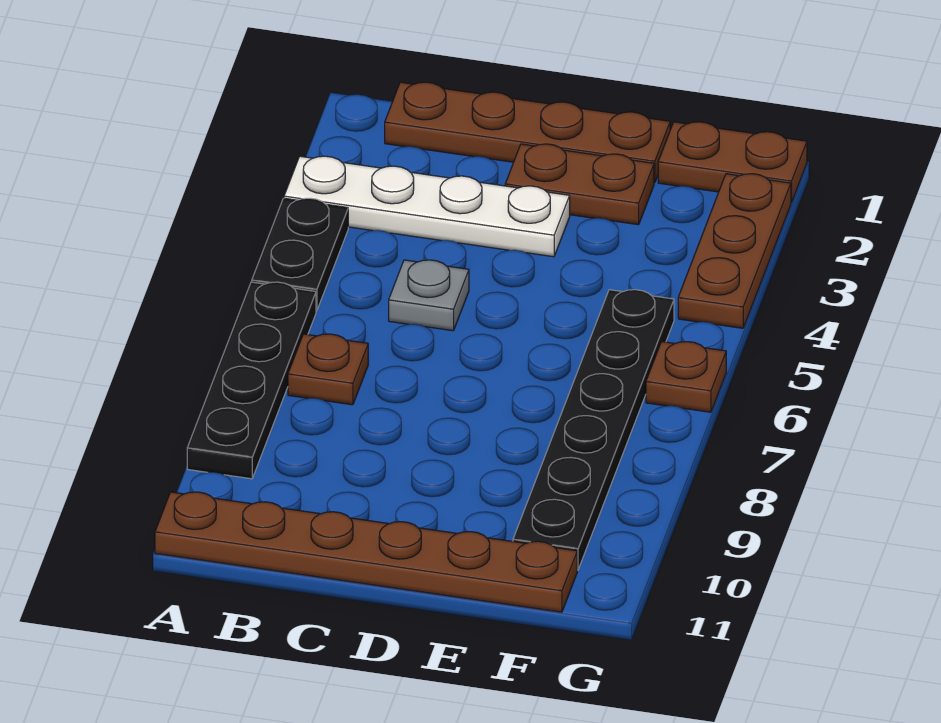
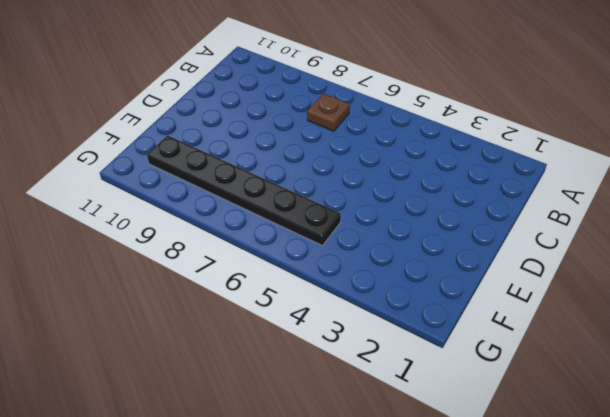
none -> white plate A3:D3 level 1
none -> black plate A4:A5 level 1
none -> black plate A6:A9 level 1

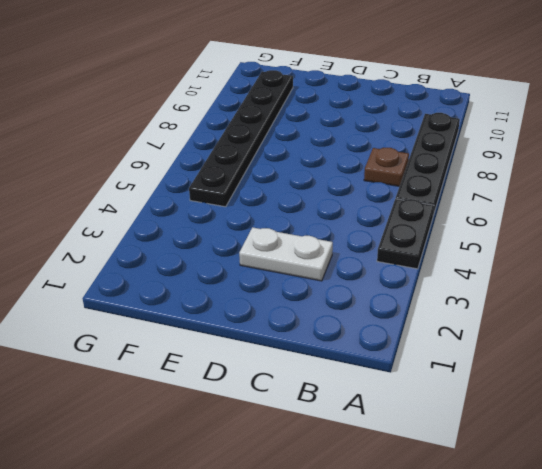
white plate C3:D3 level 1 -> white plate A3:D3 level 1
none -> brown plate A11:F11 level 1
none -> brown plate B1:E1 level 1
none -> grey plate C5 level 1

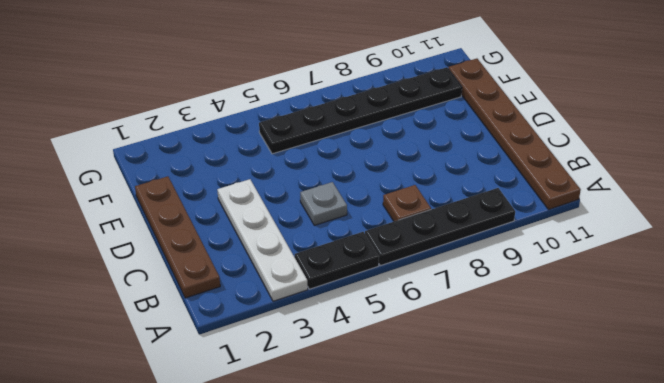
none -> brown plate D2:E2 level 1
none -> brown plate F1:G1 level 1
none -> brown plate G2:G4 level 1

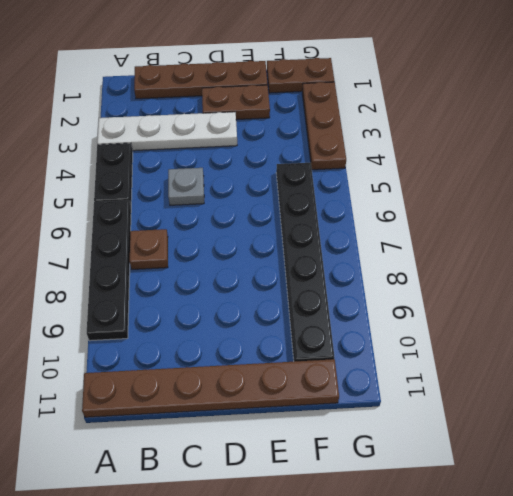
none -> brown plate G6 level 1

